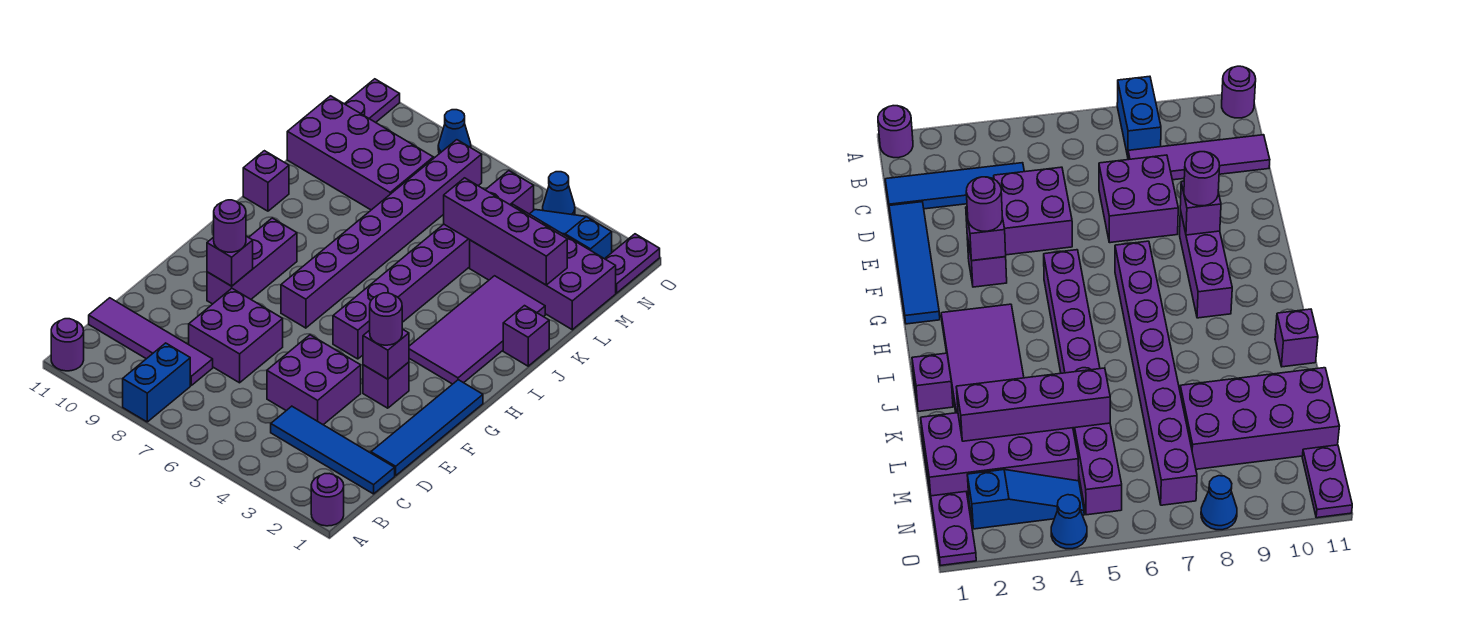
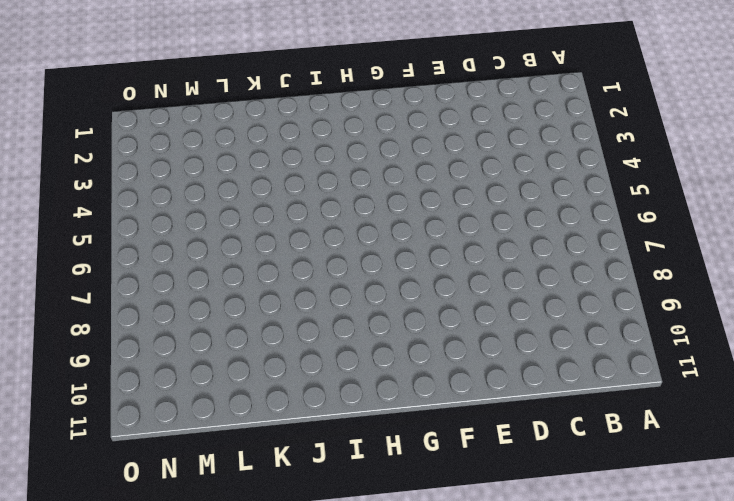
none -> purple round brick A1 level 1
none -> blue brick A8:B8 level 1
none -> purple round brick A11 level 1

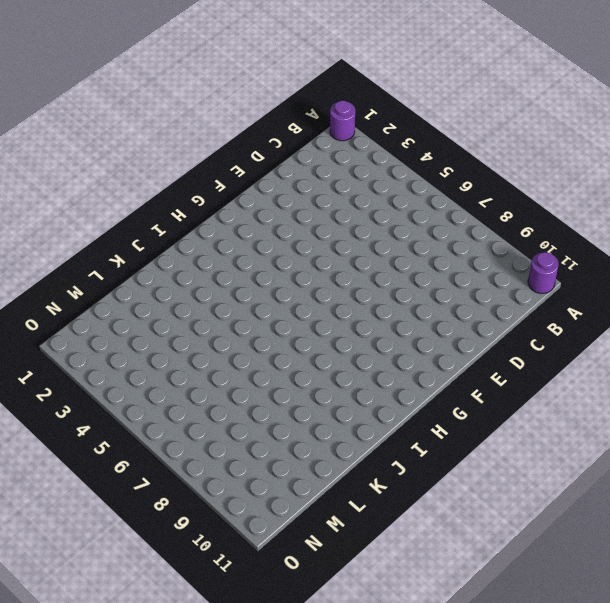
none -> blue brick A8:B8 level 1
none -> blue tile C1:C4 level 1
none -> purple tile C8:C11 level 1

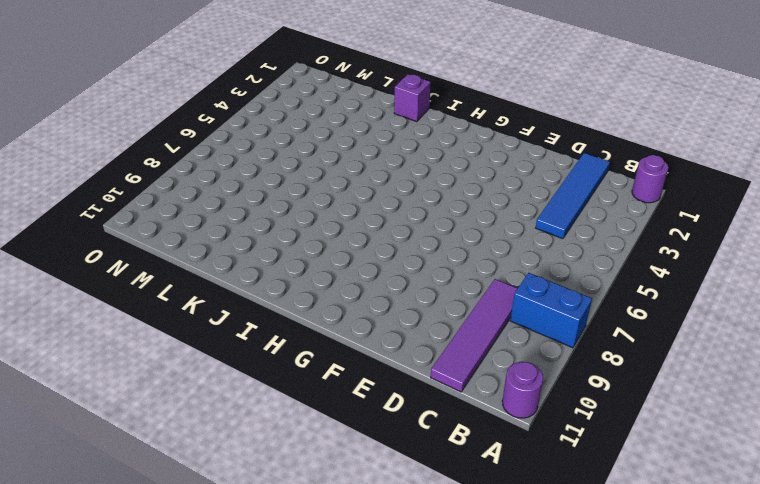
none -> blue tile D1:G1 level 1
none -> purple brick D4:E5 level 1
none -> purple brick D7:E8 level 1

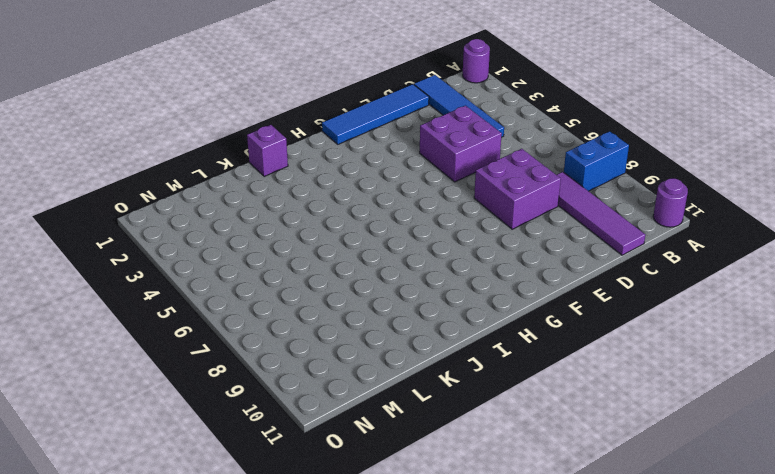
none -> purple brick F3 level 1
none -> purple brick F9:H9 level 1
none -> purple brick G5:N5 level 1

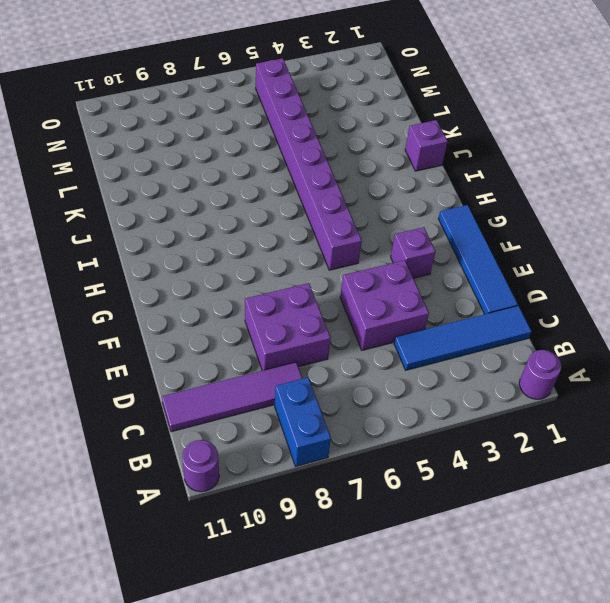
none -> purple brick F9:H9 level 1
none -> purple brick G7:N7 level 1
none -> purple tile H2:K3 level 1

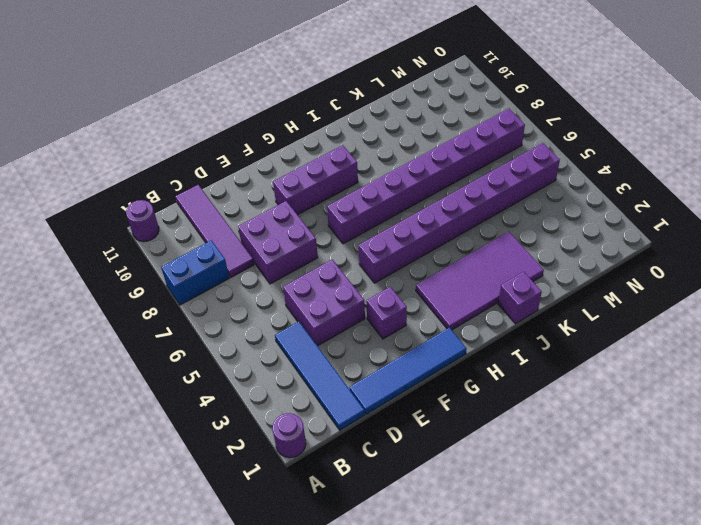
none -> purple brick J11 level 1
none -> purple brick L1:M4 level 1
none -> purple brick L8:M11 level 1

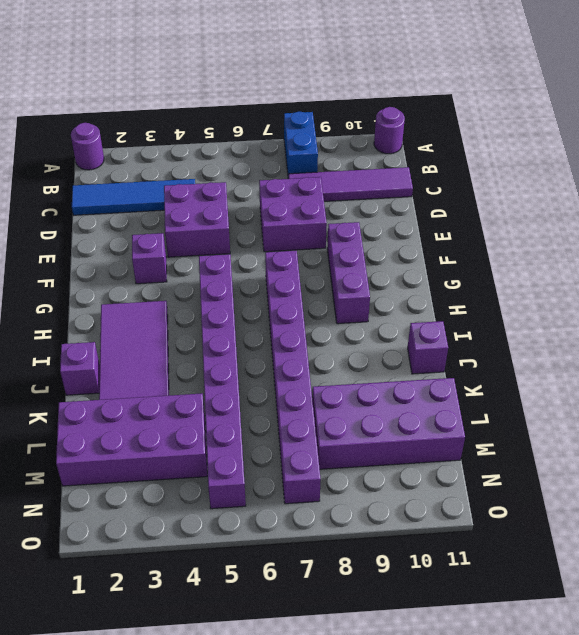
none -> blue tile D1:G1 level 1
none -> purple plate N1:O1 level 1
none -> blue slope N2:N4 level 1 top 2

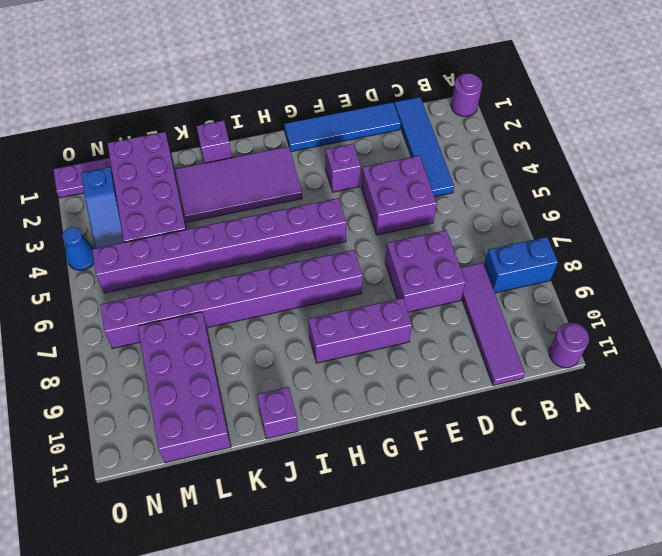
none -> purple plate N11:O11 level 1
none -> blue cone O8 level 1
none -> purple brick F3 level 2

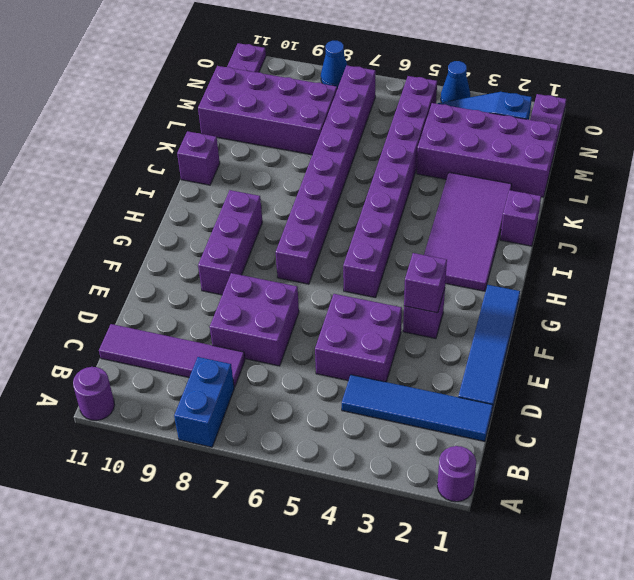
none -> purple brick F9 level 2
none -> purple brick L2:L5 level 2
none -> purple round brick F3 level 3

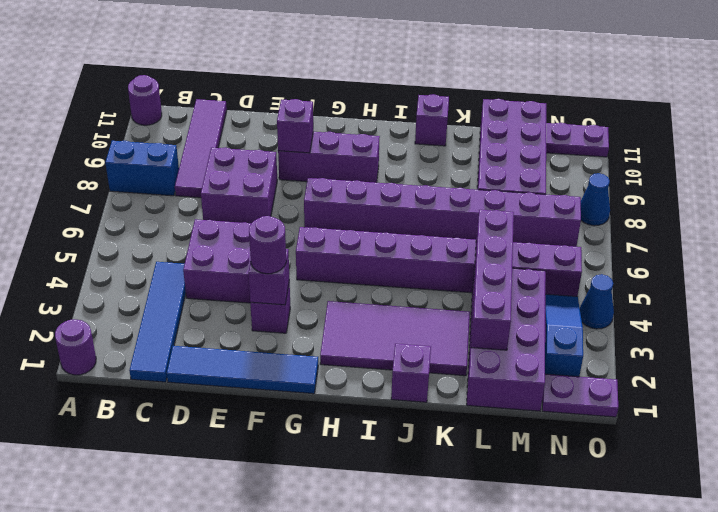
none -> purple round brick F9 level 3

